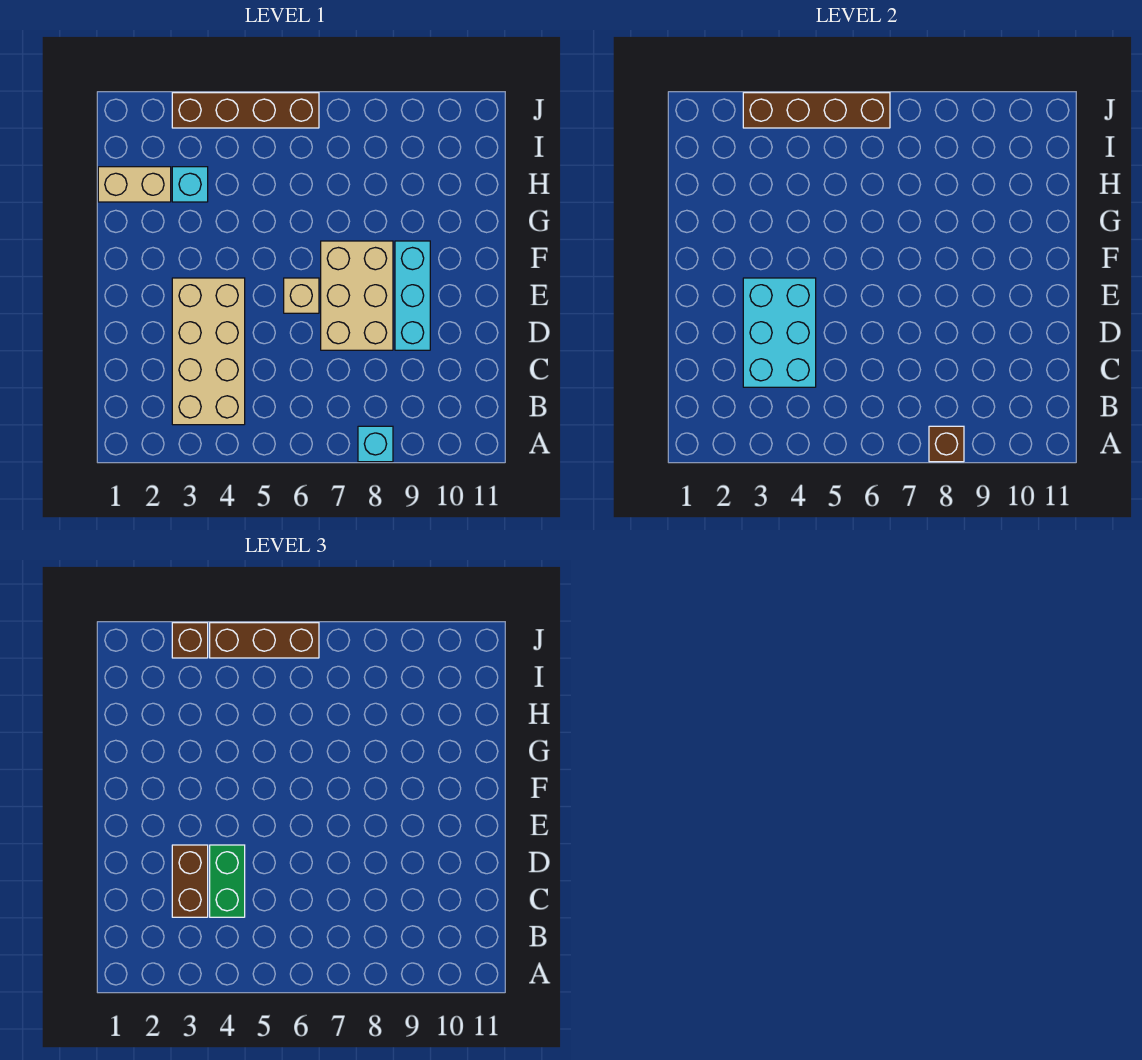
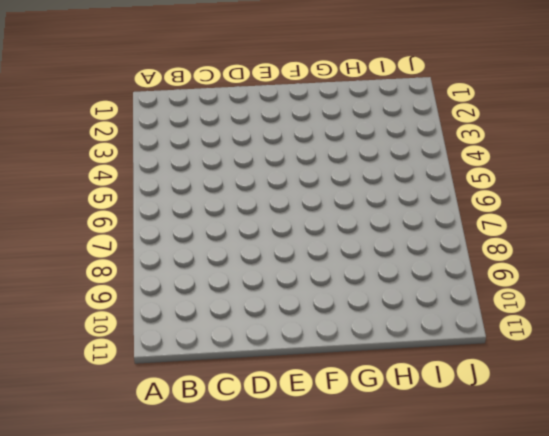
none -> cyan brick A8 level 1
none -> tan brick B3:E4 level 1
none -> tan brick D7:F8 level 1

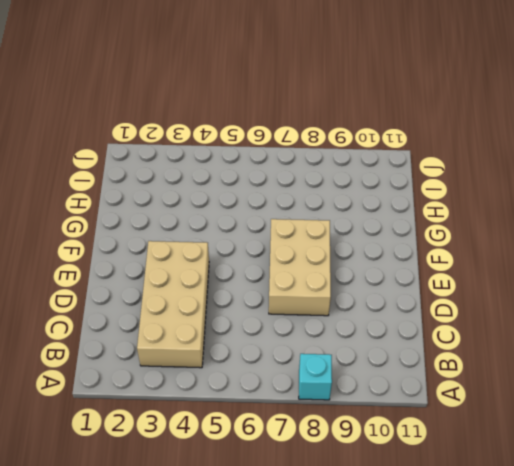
none -> cyan brick D9:F9 level 1
none -> tan brick E6 level 1
none -> tan brick H1:H2 level 1

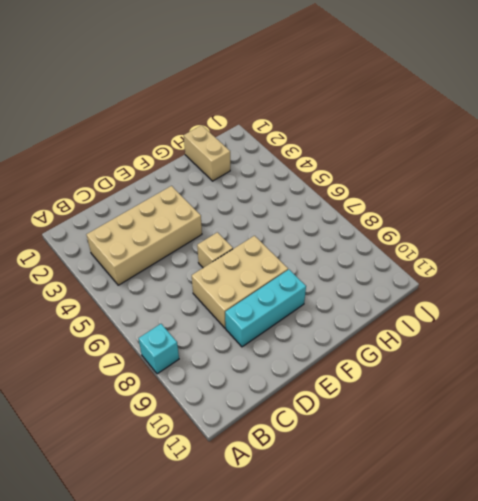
none -> cyan brick H3 level 1
none -> brown brick J3:J6 level 1
none -> brown brick A8 level 2

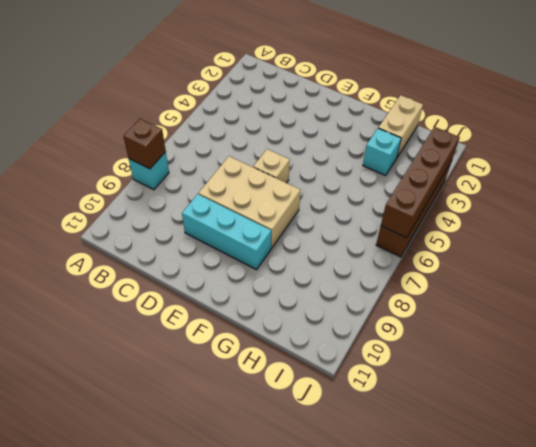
none -> tan brick B3:E4 level 1
none -> cyan brick C3:E4 level 2
none -> brown brick C3:D3 level 3

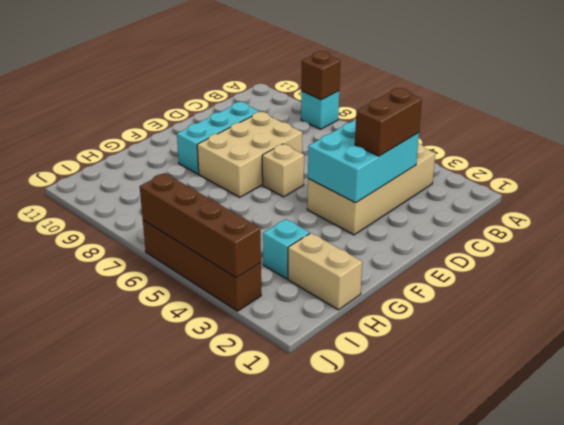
none -> green brick C4:D4 level 3
none -> brown brick J3 level 3
none -> brown brick J4:J6 level 3

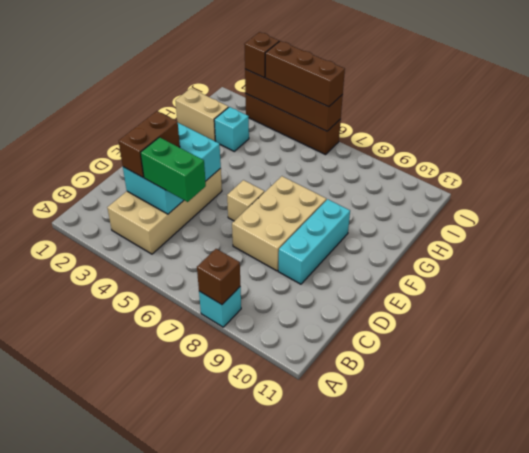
green brick C4:C5 level 3 -> green brick C4:D4 level 3

